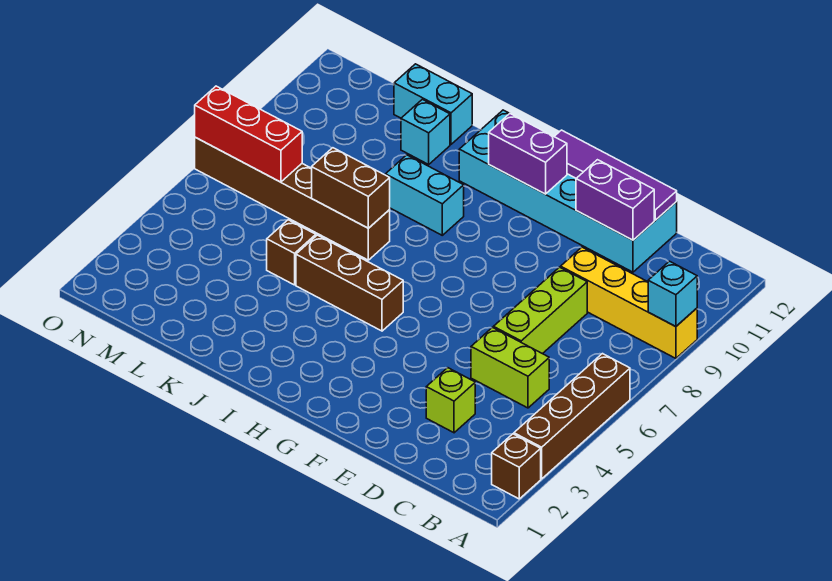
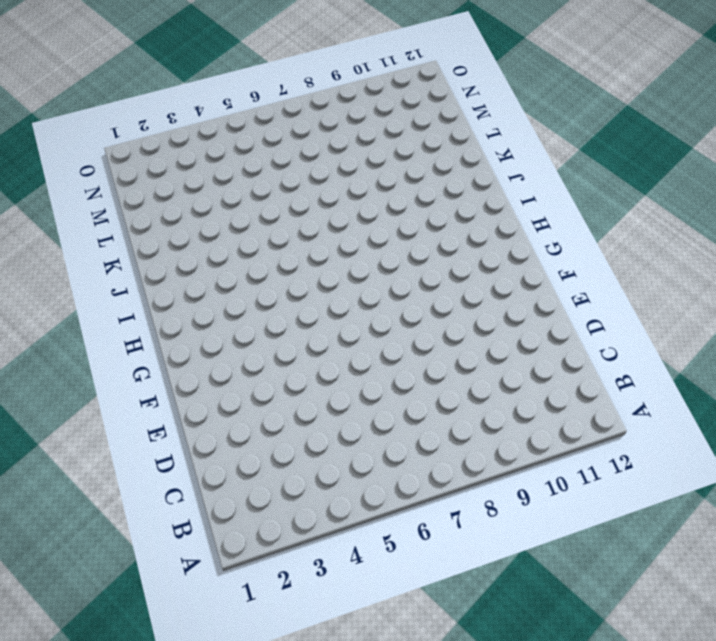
none -> brown brick A2 level 1
none -> brown brick A3:A6 level 1
none -> yellow brick A9:D9 level 1

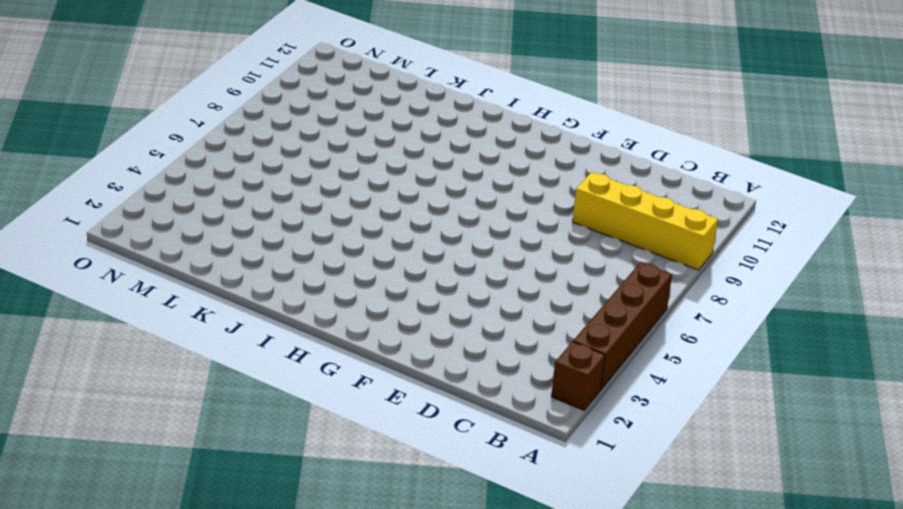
none -> lime brick C5:D5 level 1
none -> lime brick D3 level 1
none -> lime brick D6:D8 level 1

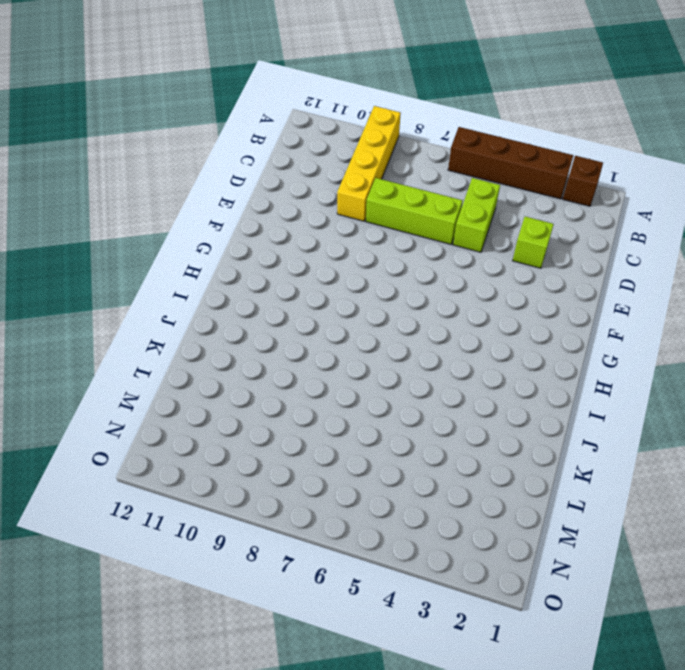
none -> cyan brick D11:I12 level 1
none -> brown brick H5:J5 level 1
none -> cyan brick I9:J9 level 1

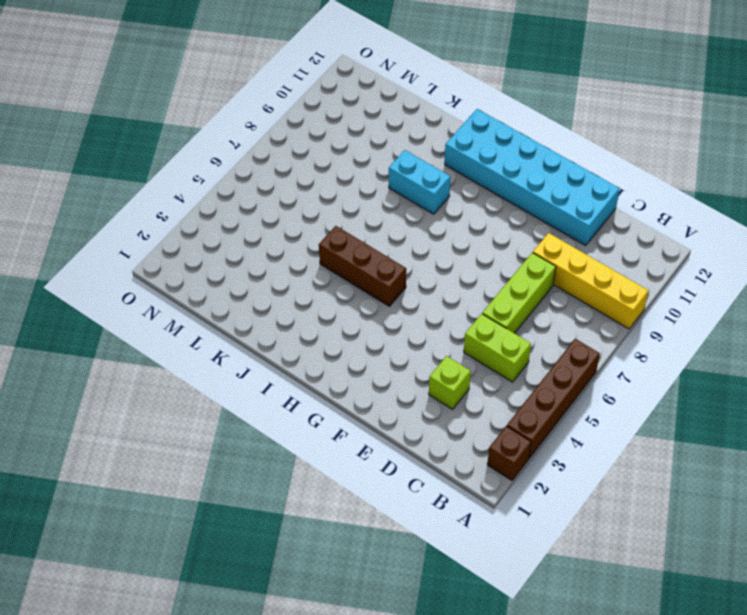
none -> brown brick J7:O7 level 1
none -> brown brick K5 level 1
none -> cyan brick K11 level 1

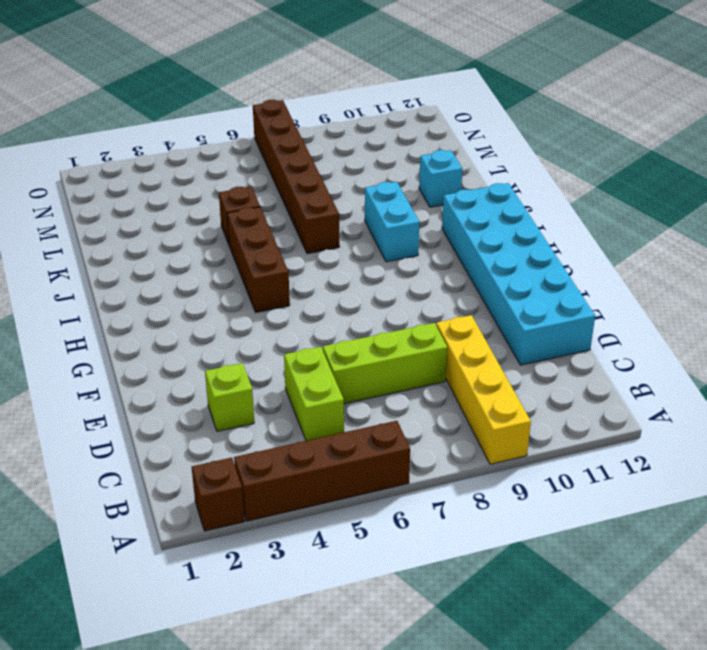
none -> cyan brick K12:L12 level 1
none -> cyan brick A9 level 2
none -> purple brick D11:E11 level 2

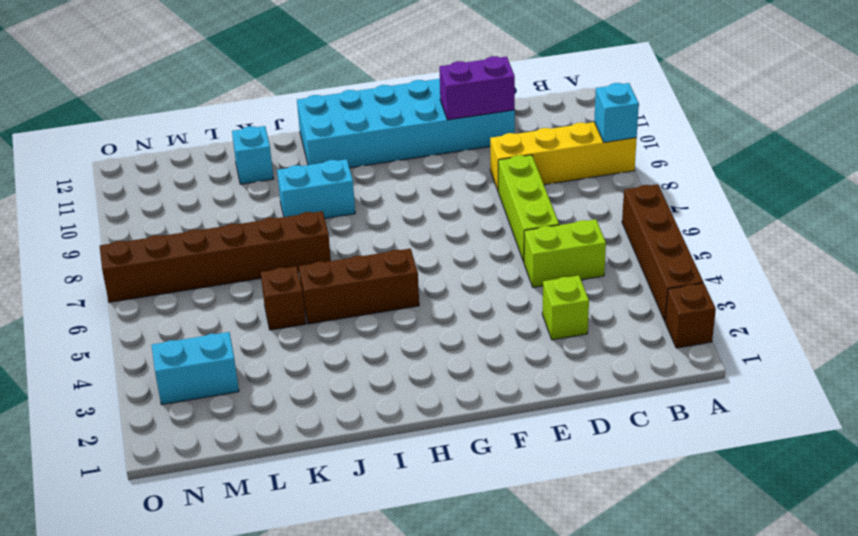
cyan brick M3:N3 level 1 -> cyan brick K12:L12 level 1
none -> purple tile D12:G12 level 2
none -> purple brick G11:H11 level 2
none -> brown brick J7:K7 level 2

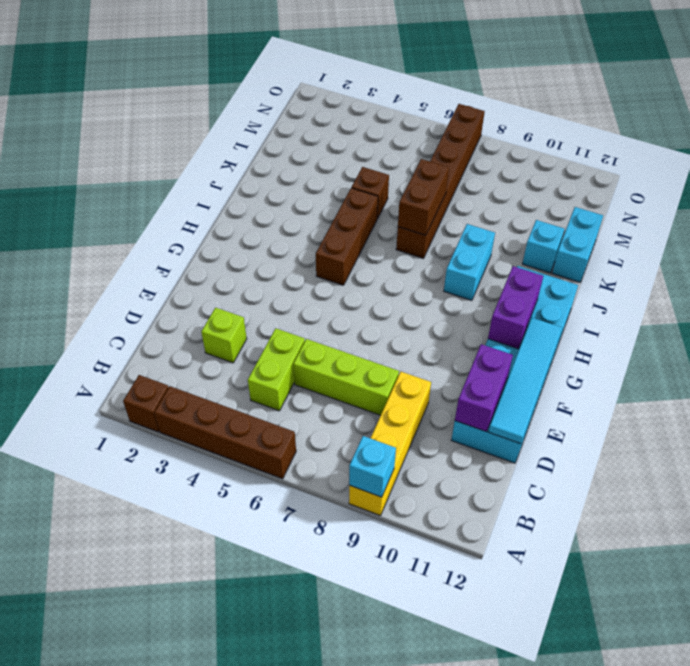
cyan tile D12:G12 level 2 -> purple tile D12:G12 level 2
none -> red brick M7:O7 level 2

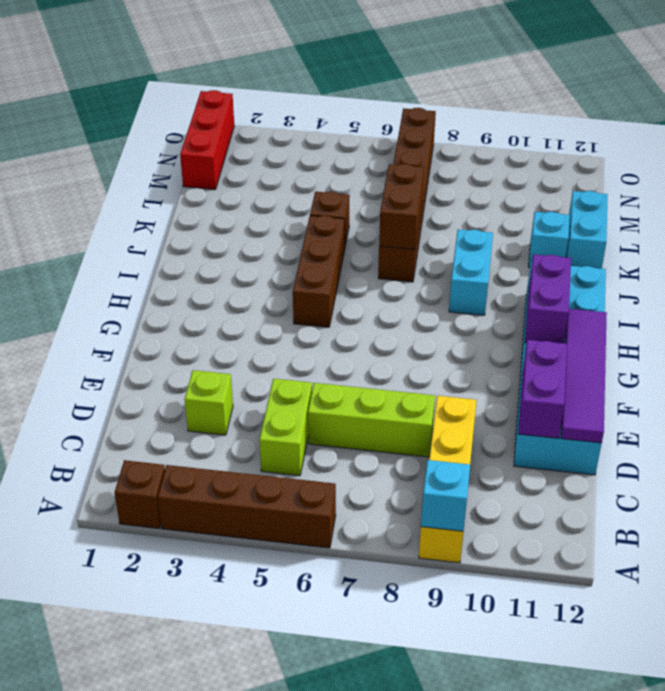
red brick M1:O1 level 1 -> red brick M7:O7 level 2

